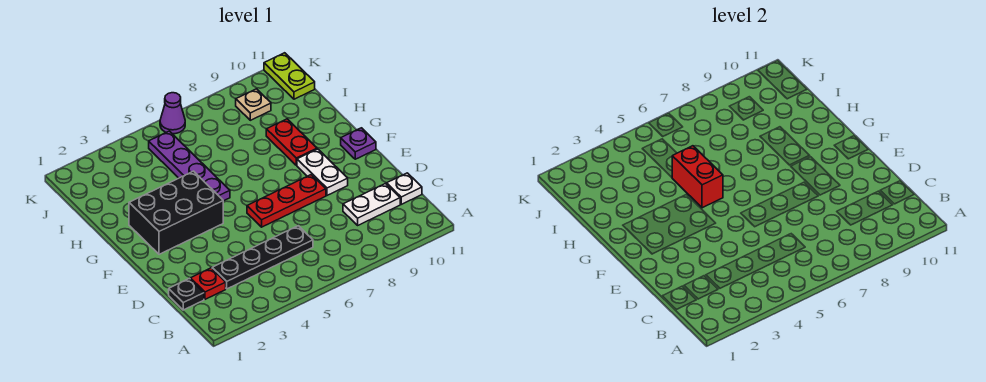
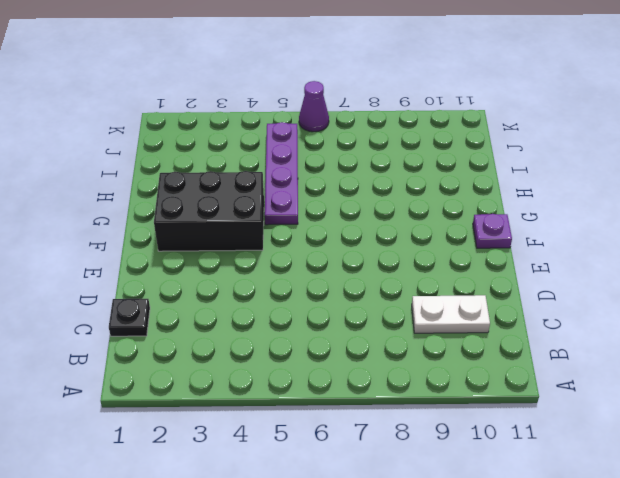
none -> red plate C2 level 1
none -> black plate C3:C6 level 1
none -> white plate C11 level 1

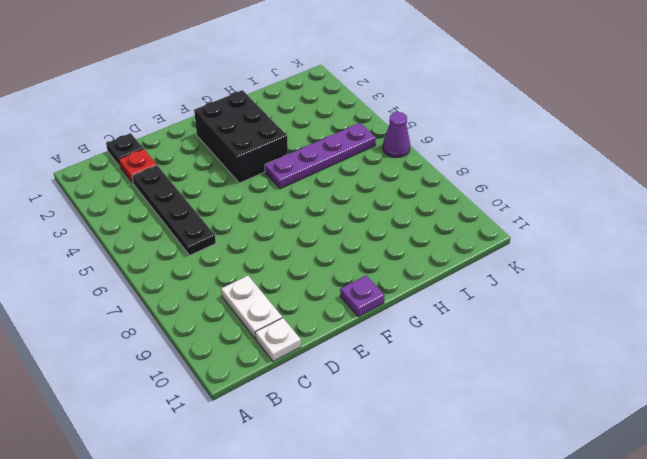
none -> red plate E6:E8 level 1
none -> white plate E9:F9 level 1
none -> red plate G9:H9 level 1

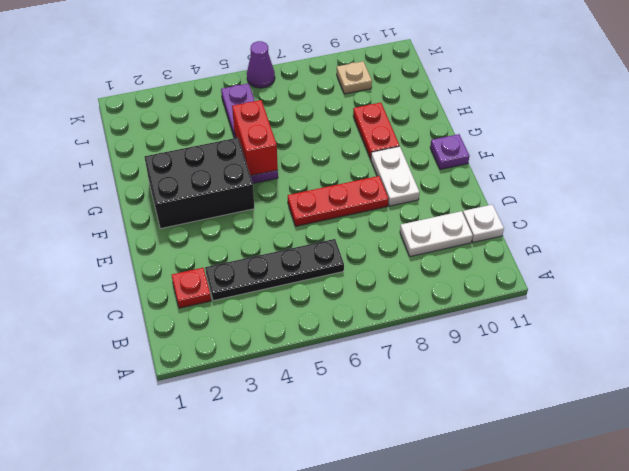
none -> black plate C1 level 1
none -> lime plate J11:K11 level 1

